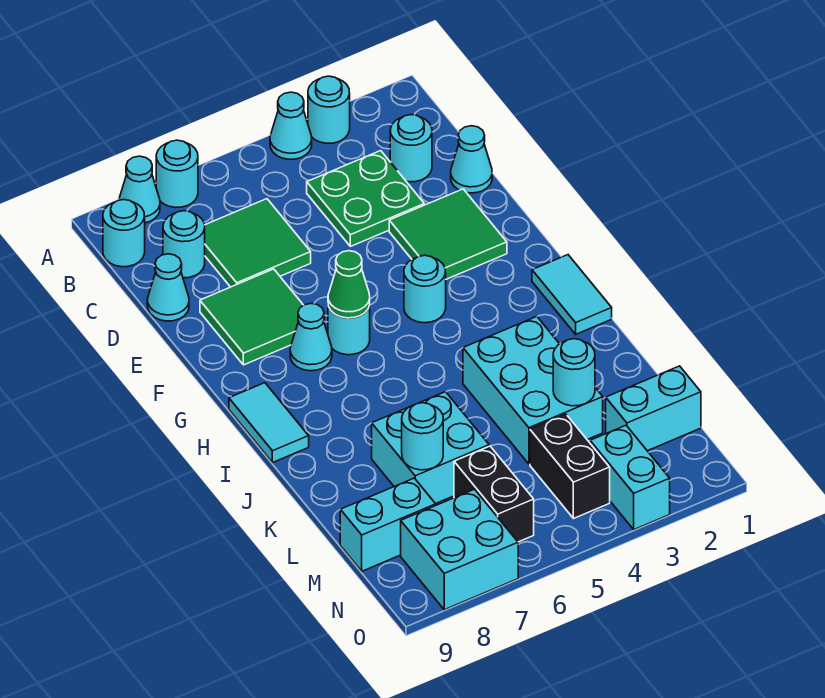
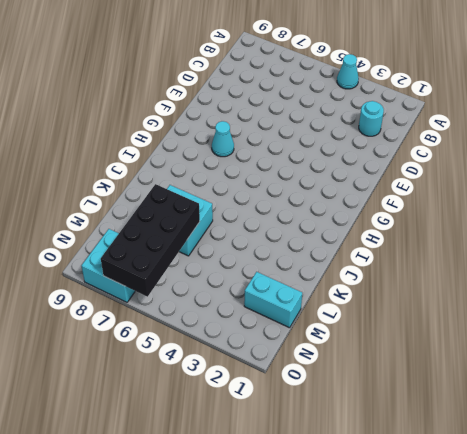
black brick L6:O7 level 2 -> cyan round brick L7 level 2
none -> cyan round brick A3 level 1
none -> cyan round brick A7 level 1
none -> cyan cone A8 level 1

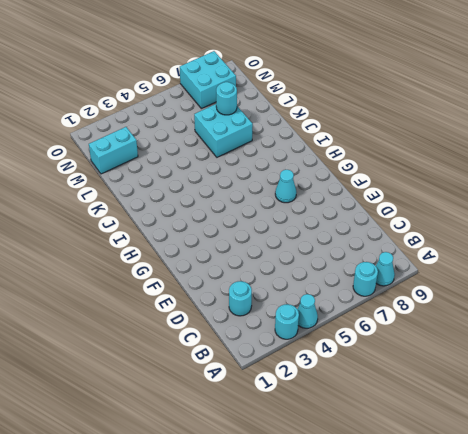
none -> cyan round brick B9 level 1
none -> green plate C3:D4 level 1
none -> green tile C6:D7 level 1

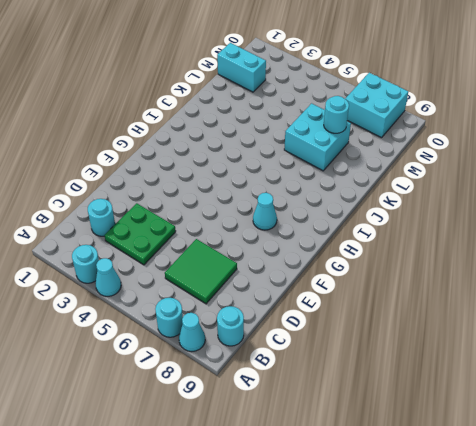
none -> cyan round brick C8 level 1
none -> cyan cone D1 level 1
none -> cyan cone D9 level 1

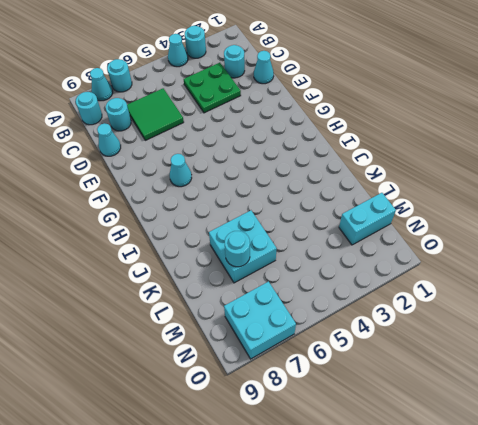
none -> green tile E2:F3 level 1
none -> green tile E7:F8 level 1
none -> cyan round brick G4 level 1

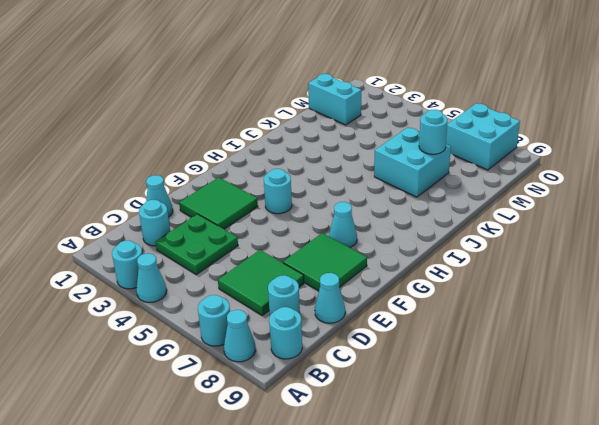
none -> cyan round brick G6 level 1
none -> cyan tile H1:I1 level 1
none -> cyan tile H9:I9 level 1

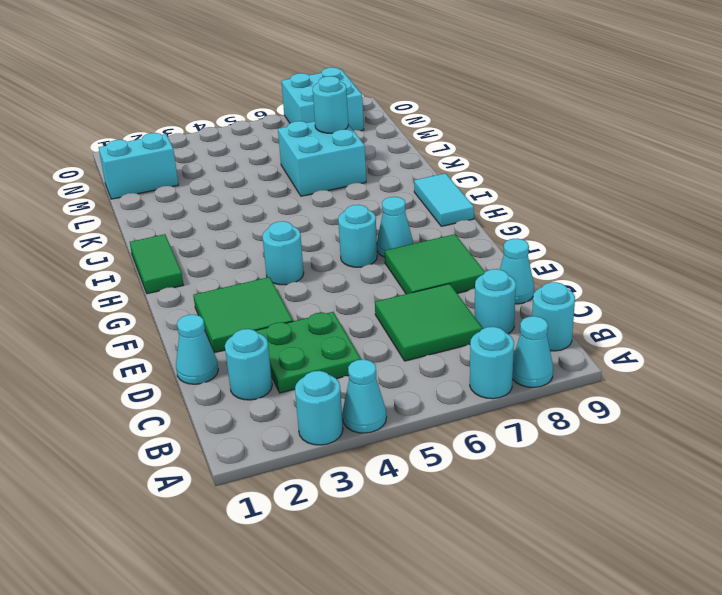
green tile H1:I1 level 1 -> cyan tile H1:I1 level 1
none -> cyan brick J3:L4 level 1
none -> black brick M4:N4 level 1
none -> black brick M6:N6 level 1

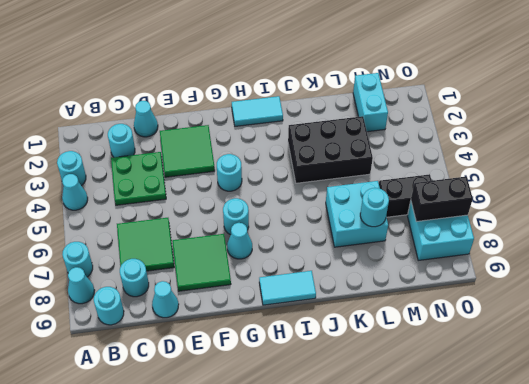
black brick J3:L4 level 1 -> cyan brick J3:L4 level 1
black brick N7:O7 level 2 -> black brick M4:N4 level 1
none -> cyan brick M8:M9 level 1
none -> cyan brick N3:O3 level 1
none -> green cone G6 level 2

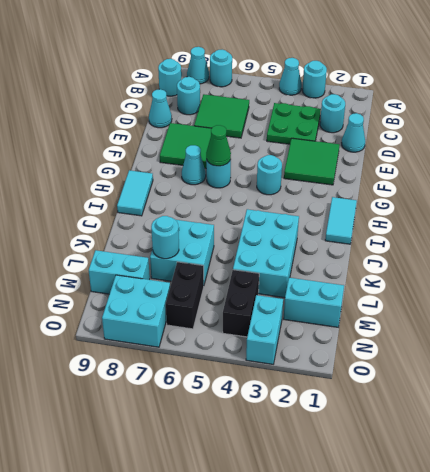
none -> cyan round brick L3 level 2

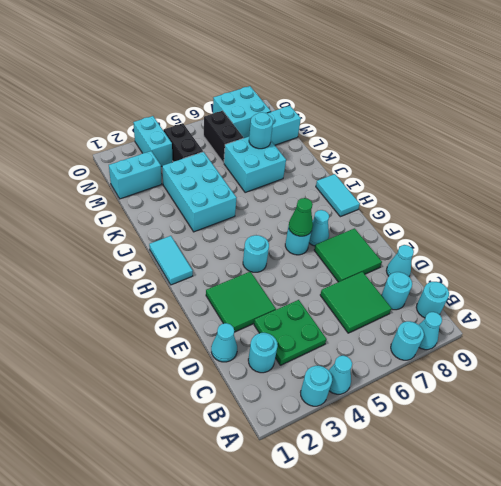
none -> cyan round brick L3 level 2

